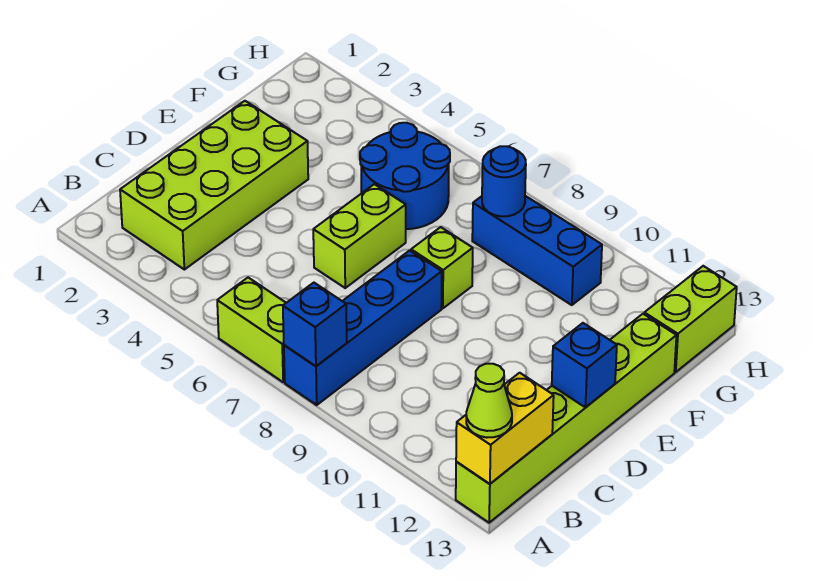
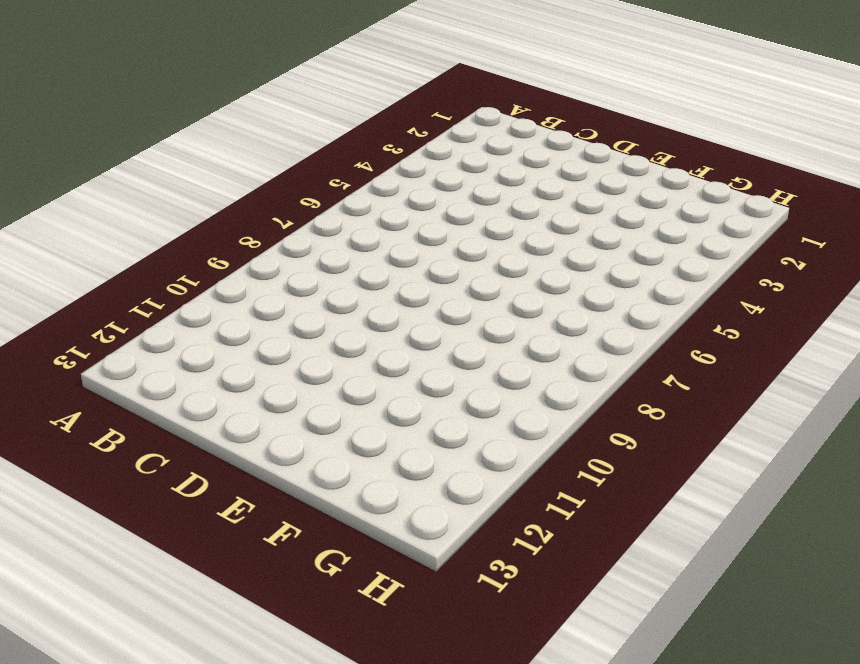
none -> lime brick A6:A7 level 1
none -> blue brick A8:D8 level 1
none -> lime brick A13:F13 level 1

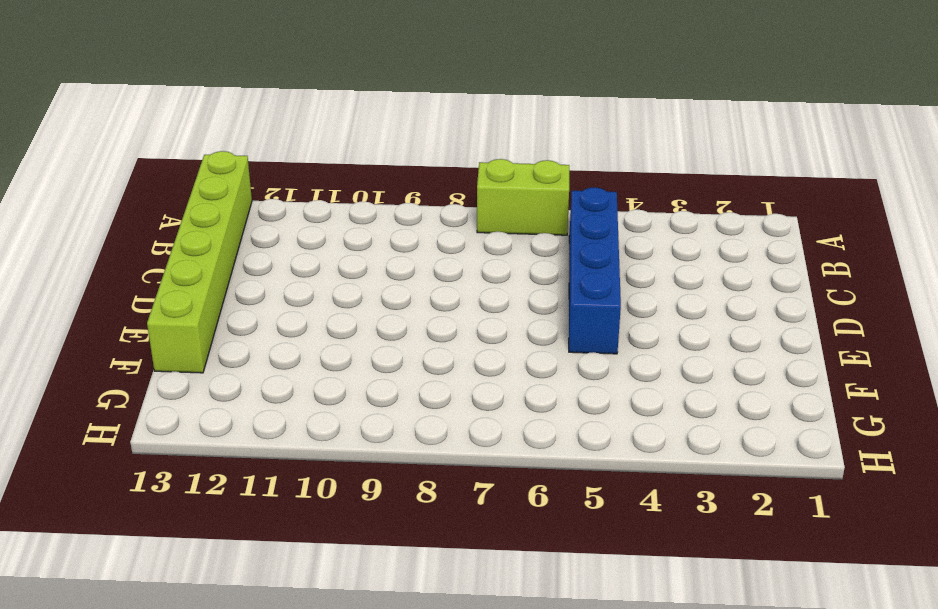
blue brick B5:E5 level 1 -> blue brick A8:D8 level 1
none -> lime brick B2:E3 level 1
none -> lime brick D6:E6 level 1
none -> lime brick E8 level 1

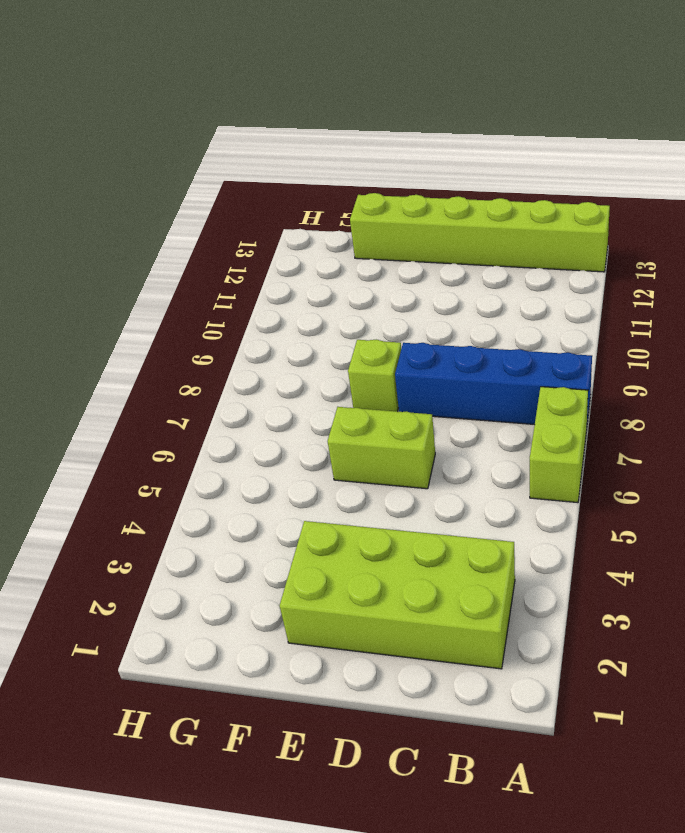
none -> blue round brick F5:G6 level 1
none -> blue brick G8:G10 level 1
none -> lime brick G13:H13 level 1

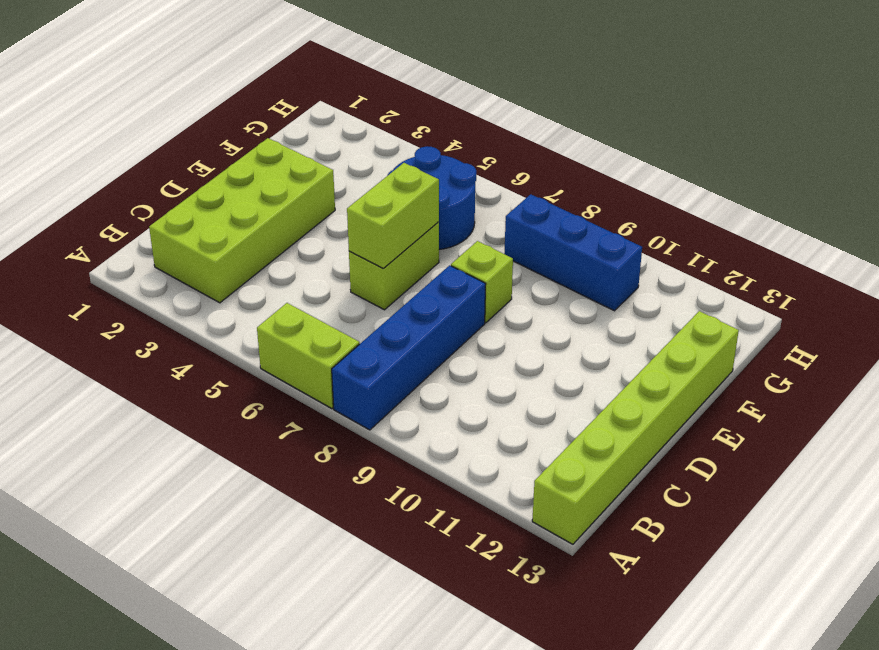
lime brick D6:E6 level 2 -> lime brick G13:H13 level 1
none -> blue brick A8 level 2
none -> yellow brick A13:B13 level 2
none -> blue brick D13 level 2

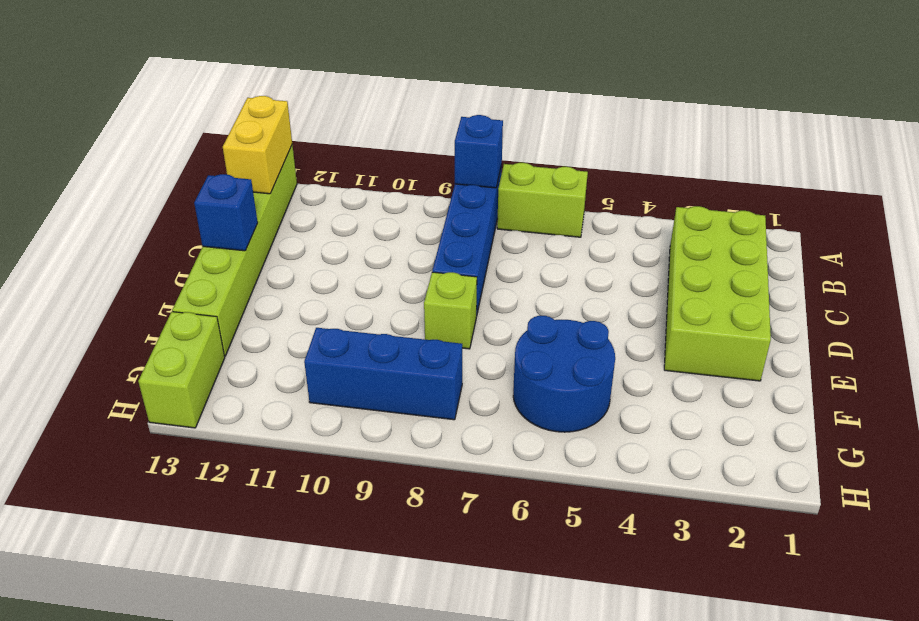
none -> lime brick D6:E6 level 1
none -> blue round brick G8 level 2
none -> lime cone A13 level 3

